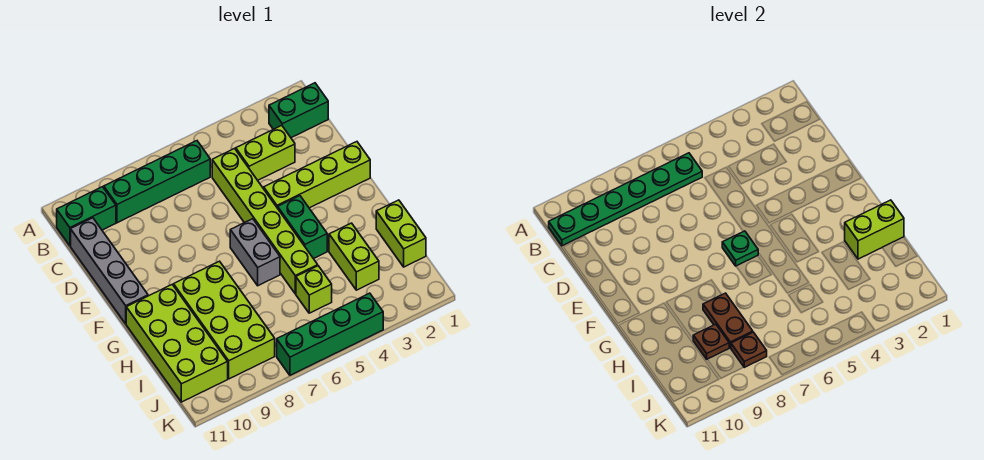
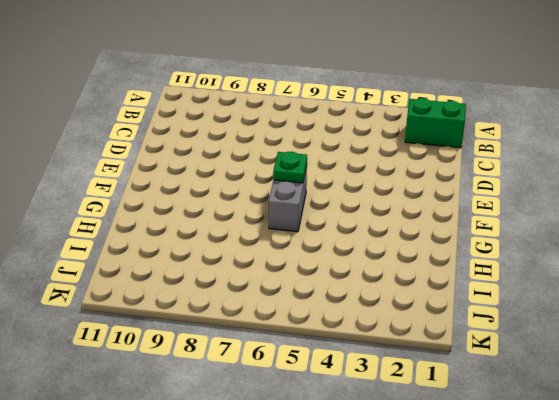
none -> green brick B6:B9 level 1
none -> green brick B10:B11 level 1
none -> lime brick C3:C4 level 1

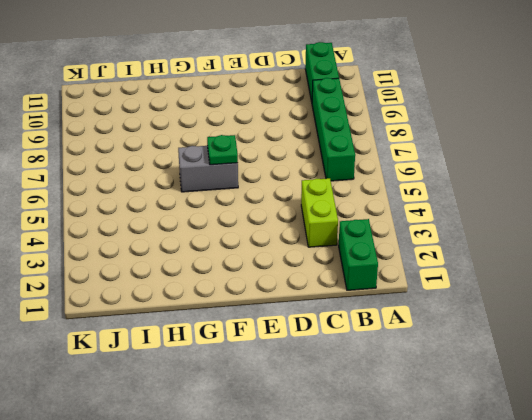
none -> lime brick C5:H5 level 1
none -> grey brick C11:F11 level 1
none -> lime brick E1:E4 level 1

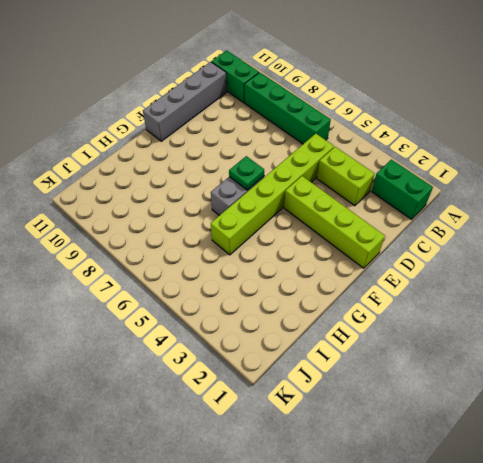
none -> green brick F4:G4 level 1
none -> lime brick G8:J9 level 1
none -> lime brick G10:J11 level 1

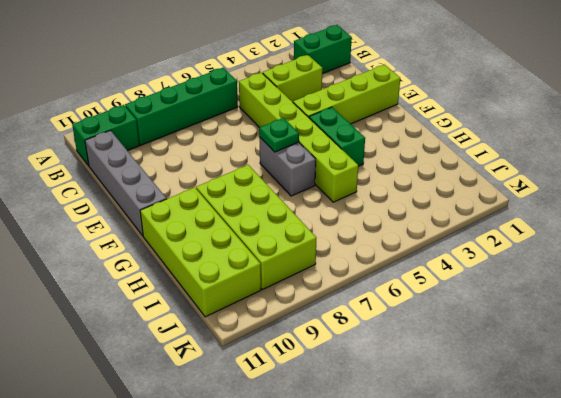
none -> lime brick H1:I1 level 1
none -> lime brick H3:I3 level 1
none -> lime brick I5 level 1

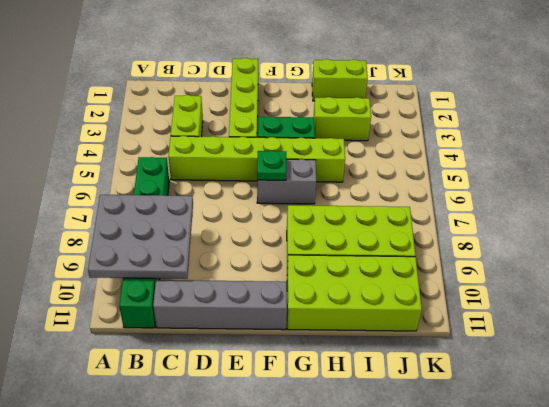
grey plate A8:C10 level 2 -> green plate B6:B11 level 2
none -> green brick B1:B2 level 1
none -> lime brick I5 level 1
none -> green brick K4:K7 level 1

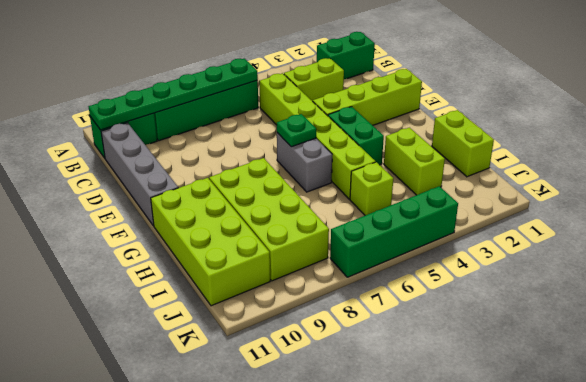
none -> lime brick H1:H2 level 2
none -> brown plate H8:I8 level 2
none -> brown plate I9 level 2

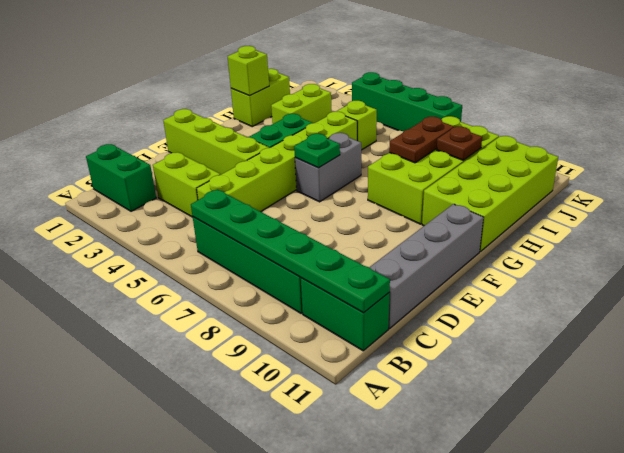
lime brick H1 level 2 -> lime brick H1:H2 level 2
none -> brown plate J8 level 2

